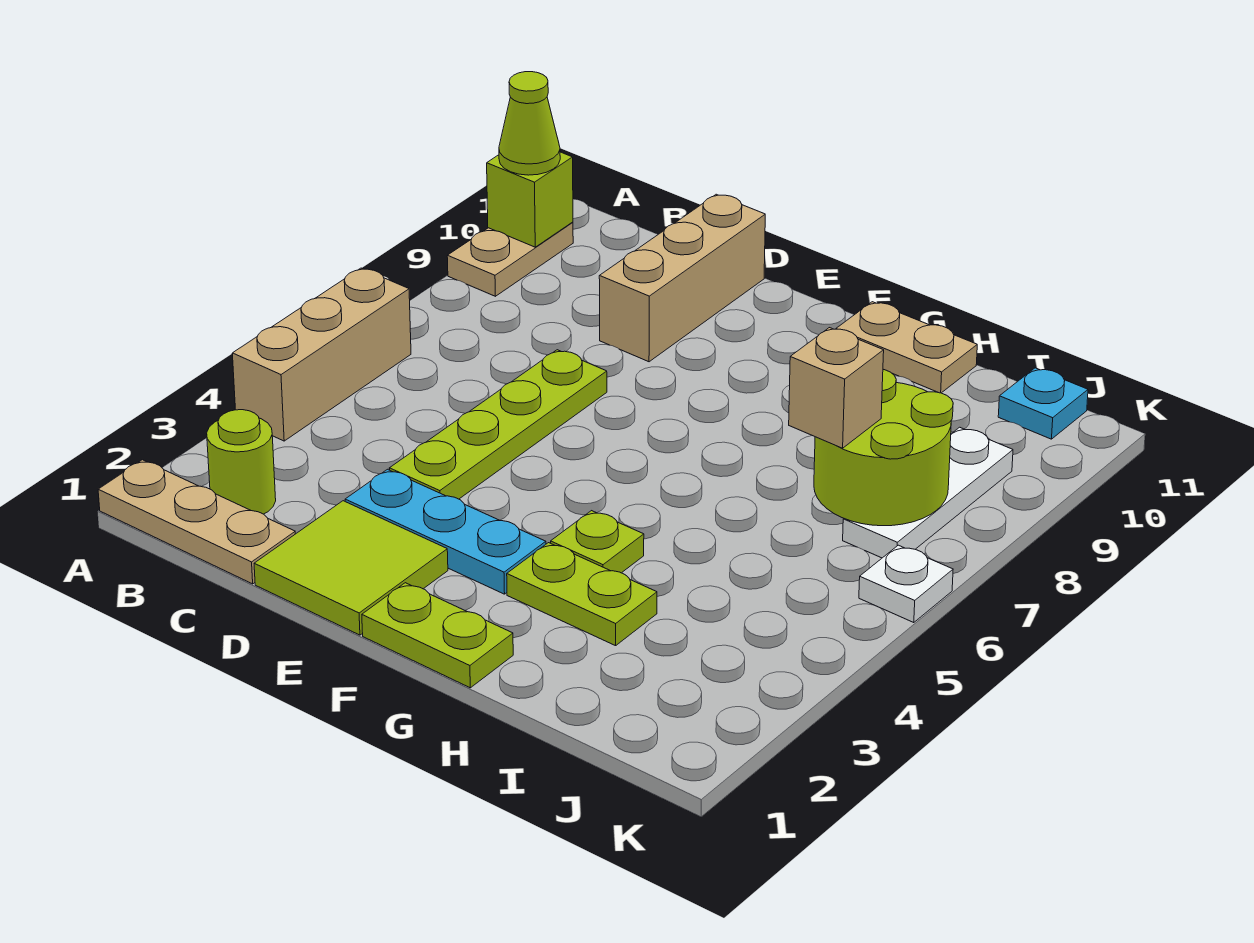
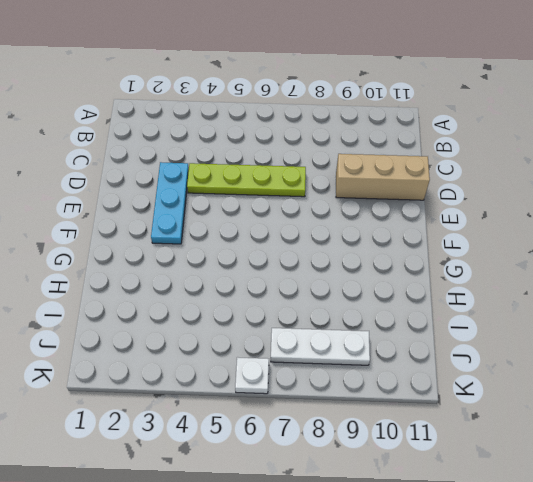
none -> tan plate A1:C1 level 1
none -> tan brick A4:A6 level 1
none -> tan plate A9:A10 level 1

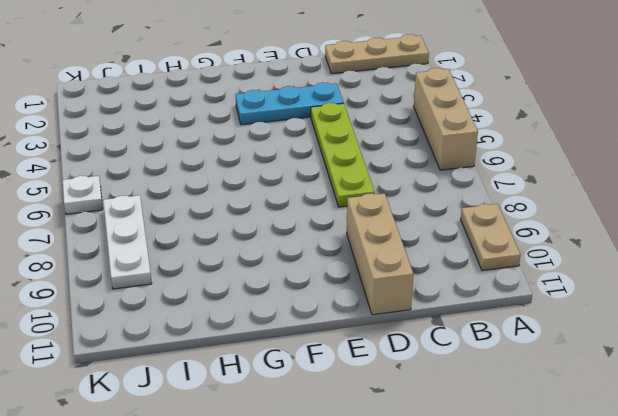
none -> lime round brick B2 level 1
none -> lime tile D1:E2 level 1
none -> lime plate F1:G1 level 1

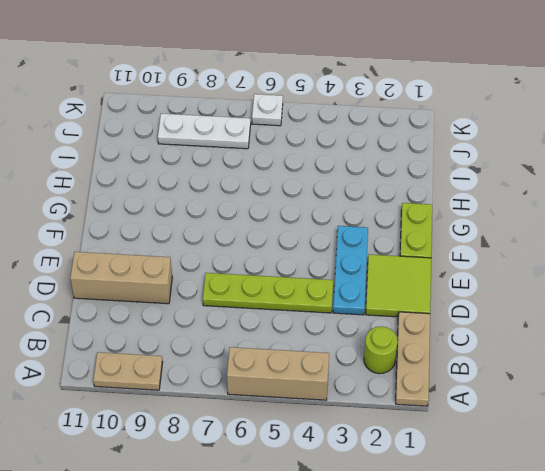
none -> lime plate G3:H3 level 1
none -> lime plate G4 level 1
none -> tan plate G11:H11 level 1

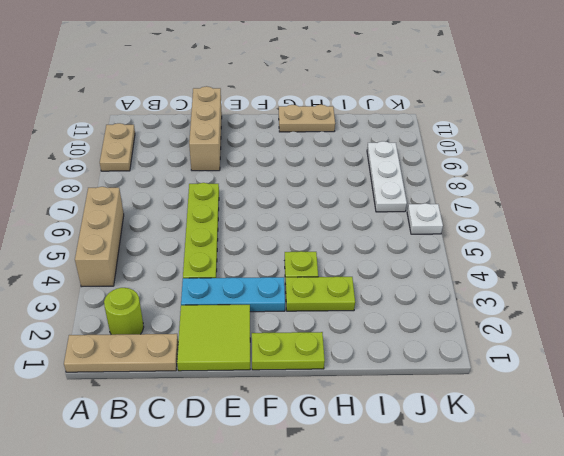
none -> cyan plate J11 level 1
none -> lime brick A10 level 2
none -> lime round brick I7:J8 level 2

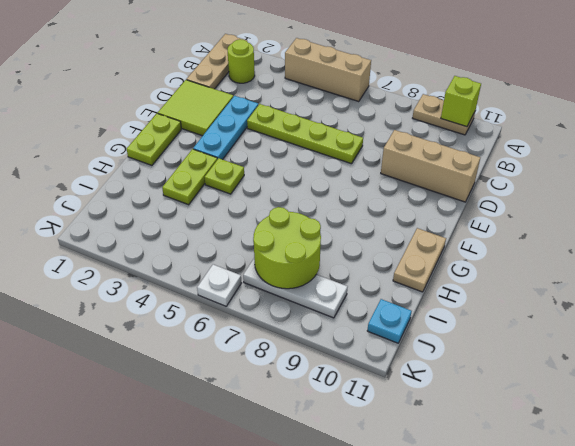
none -> lime cone A10 level 3
none -> tan brick I7 level 3

